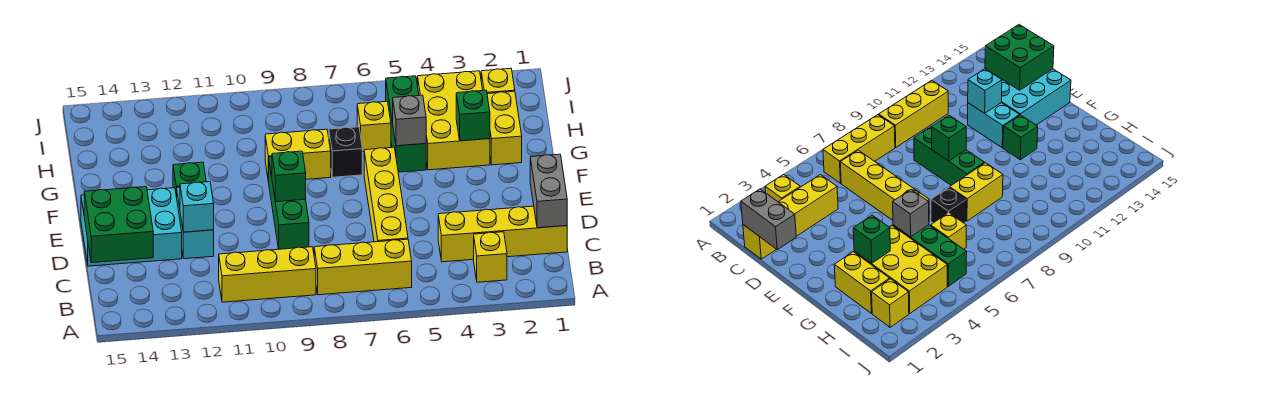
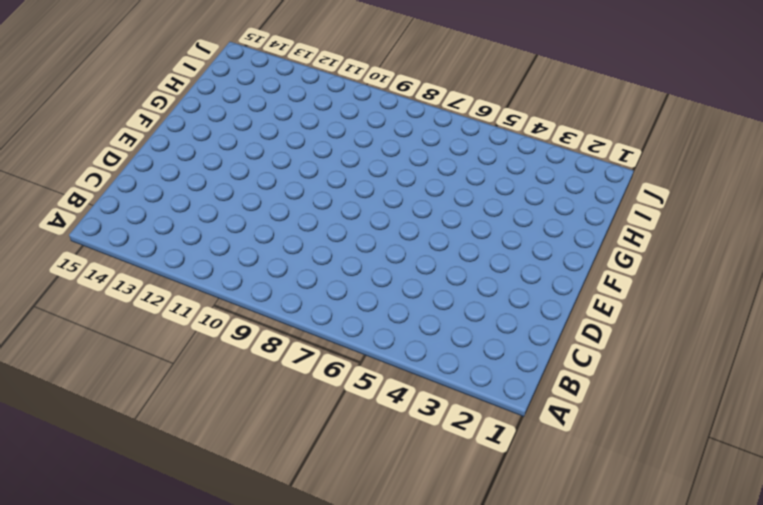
none -> yellow brick B3 level 1
none -> yellow brick B6:B8 level 1
none -> yellow brick B9:B11 level 1

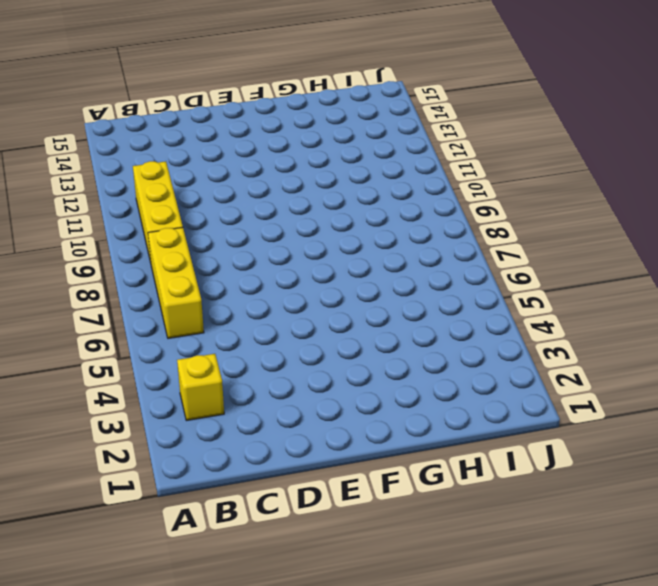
none -> yellow brick C1:C4 level 1
none -> yellow brick C6:F6 level 1
none -> green brick D9:F9 level 1

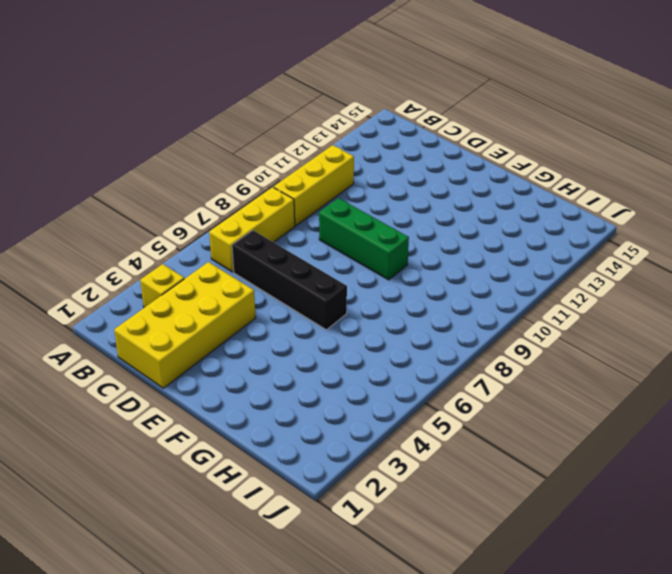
yellow brick C1:D4 level 1 -> yellow brick C1:C4 level 1
black brick C6:F6 level 1 -> yellow brick C6:F6 level 1
none -> cyan brick D12:E12 level 1
none -> cyan brick D13:E15 level 1
none -> green brick F12 level 1

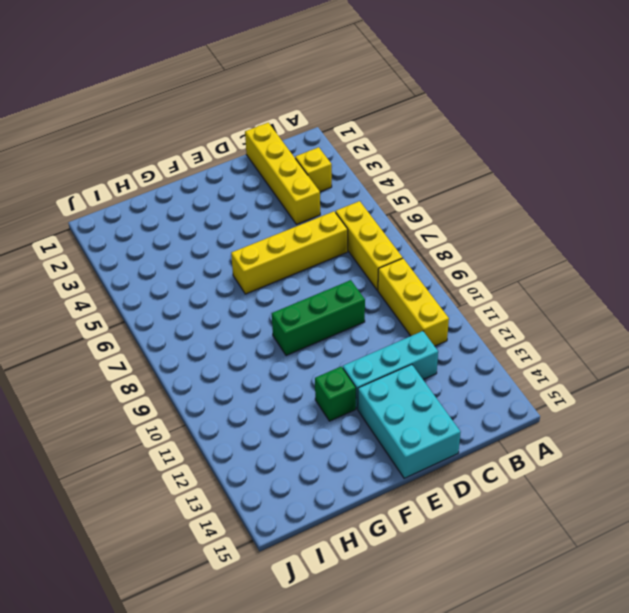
cyan brick C12:E12 level 1 -> cyan brick D12:E12 level 1
none -> yellow brick G2:H2 level 1
none -> yellow brick G3:I4 level 1
none -> green brick G5:I5 level 1

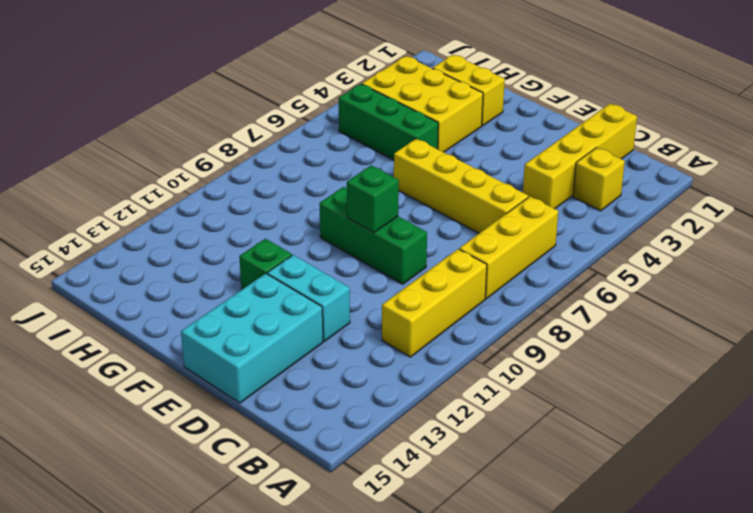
none -> black brick G7 level 1
none -> yellow brick G8:G9 level 1
none -> yellow brick H6 level 1

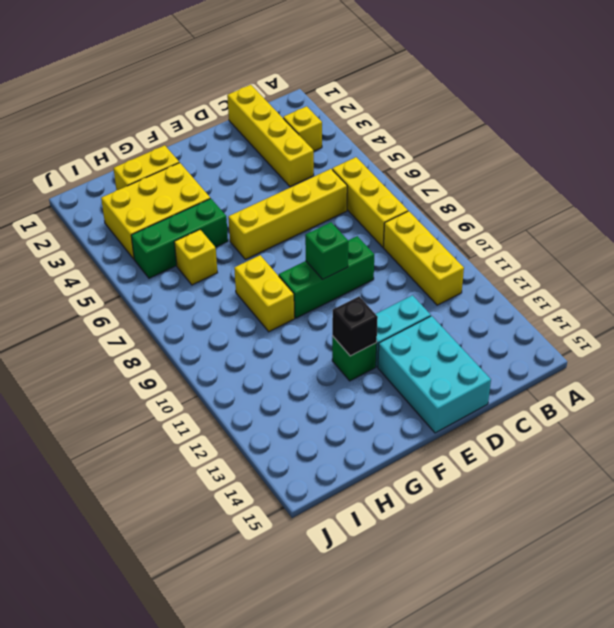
black brick F12 level 2 -> black brick G7 level 1
none -> yellow brick I2 level 1
none -> grey brick C1:D1 level 2
none -> green brick C14:D15 level 2

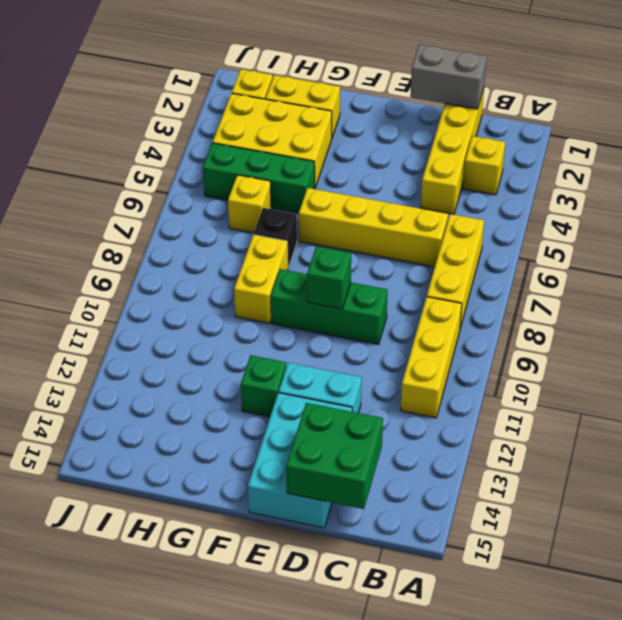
none -> cyan brick D12 level 2
none -> green brick G3 level 2
none -> grey brick G5 level 2

